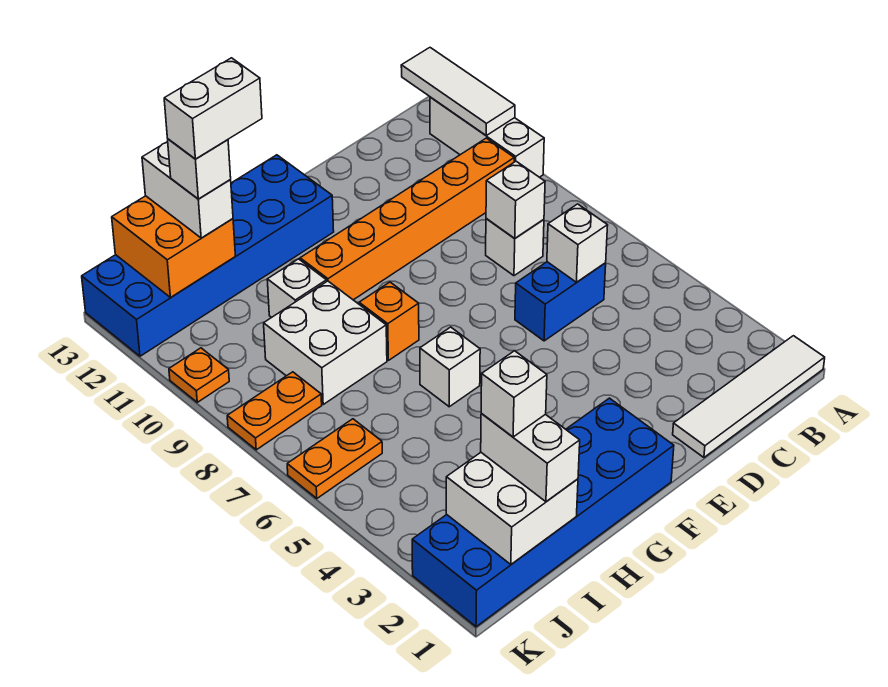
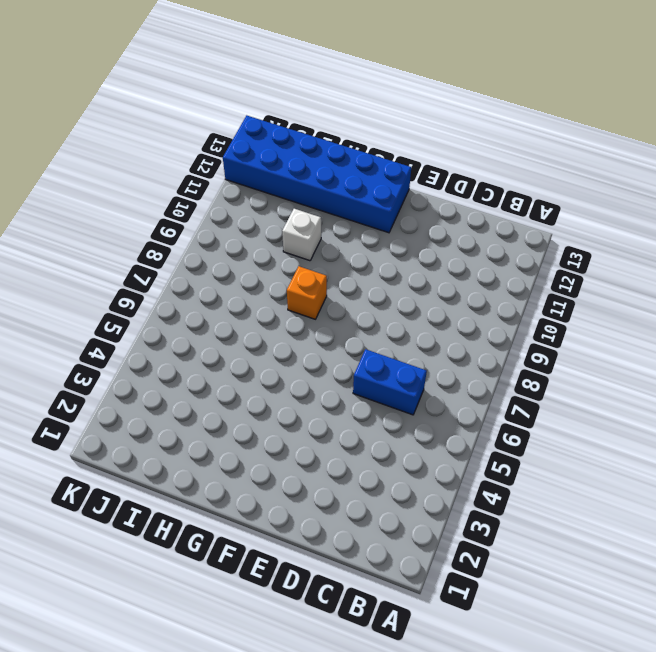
none -> white tile A1:D1 level 1
none -> white brick A10:A12 level 1
none -> orange brick B10:G10 level 1

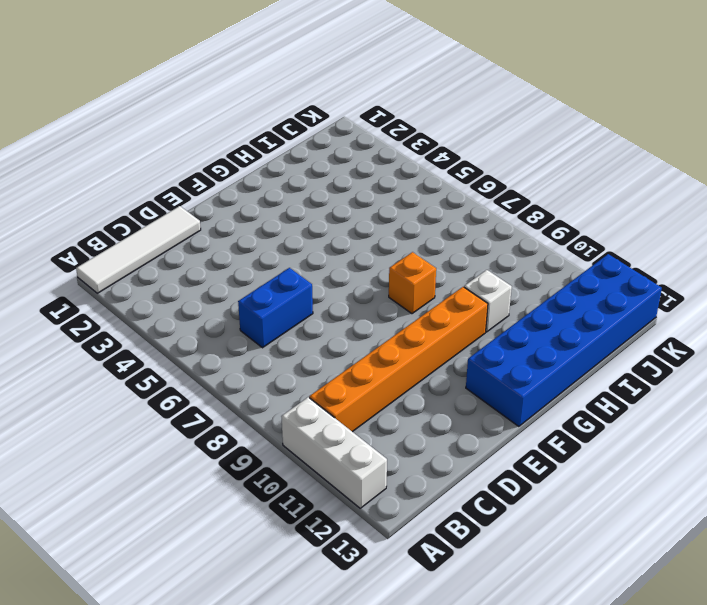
none -> white brick C8 level 1
none -> blue brick F1:K2 level 1
none -> white brick G6 level 1

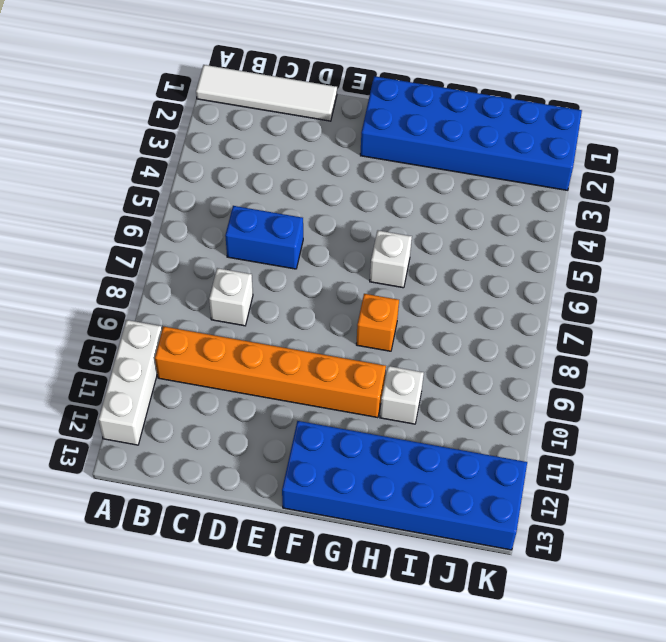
none -> white brick H8:I9 level 1
none -> orange plate J6:K6 level 1
none -> orange plate J8:K8 level 1

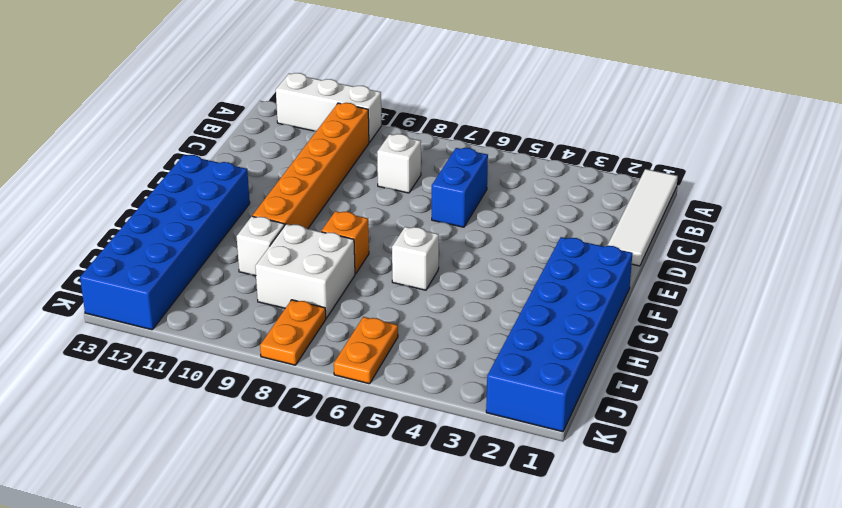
none -> orange plate K10 level 1
none -> white tile A11:A13 level 2
none -> white brick C6 level 2

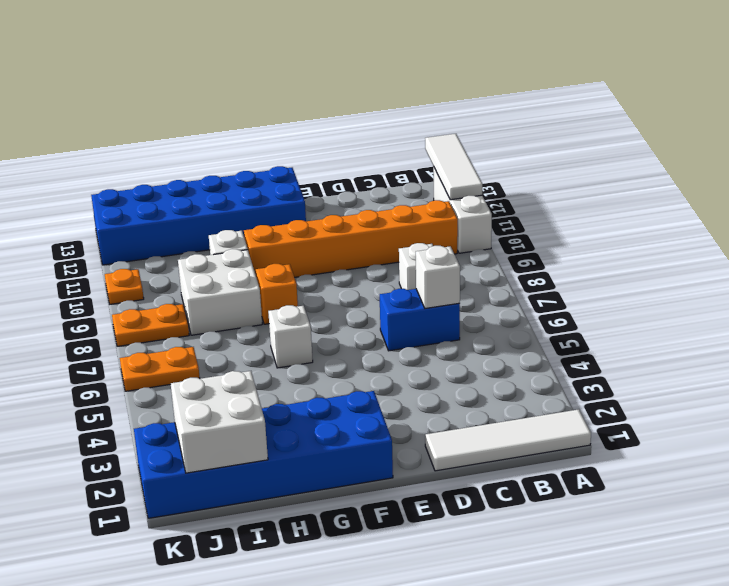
none -> white brick C8 level 2
none -> orange brick I12:J13 level 2
none -> white brick I1:I2 level 3

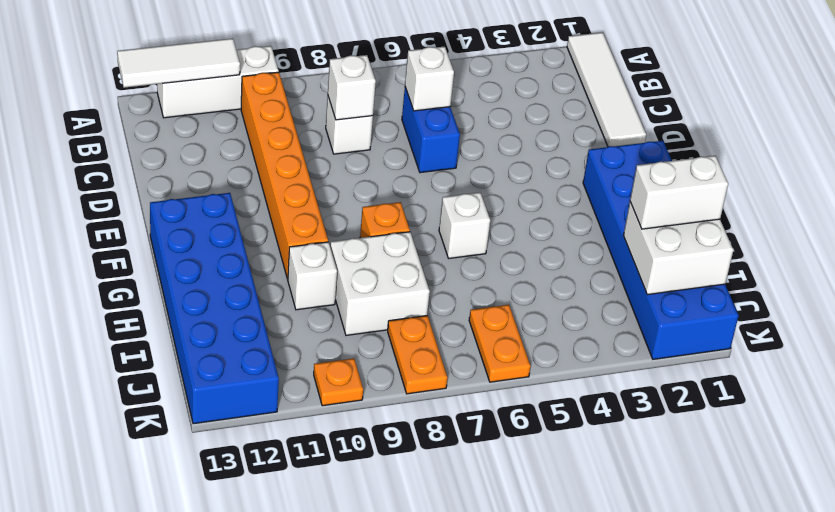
none -> orange brick I12:J13 level 2
none -> white brick I12:I13 level 3
none -> white brick I2 level 4

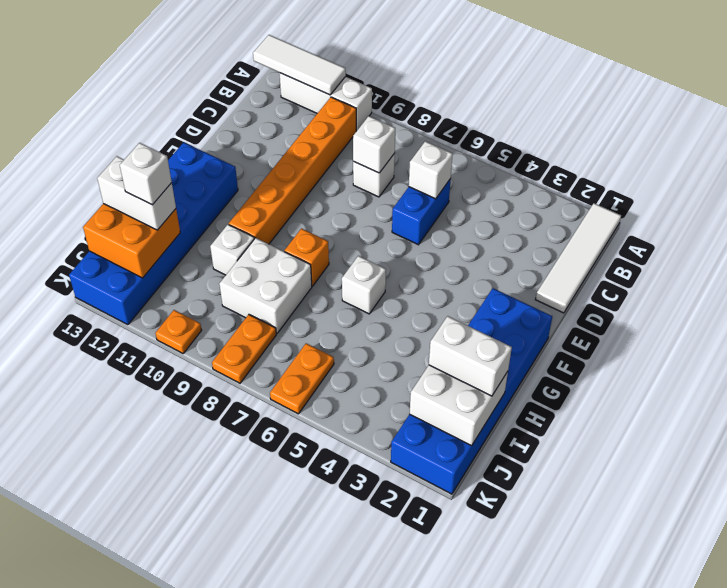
none -> white brick I2 level 4
none -> white brick H12:I12 level 5

